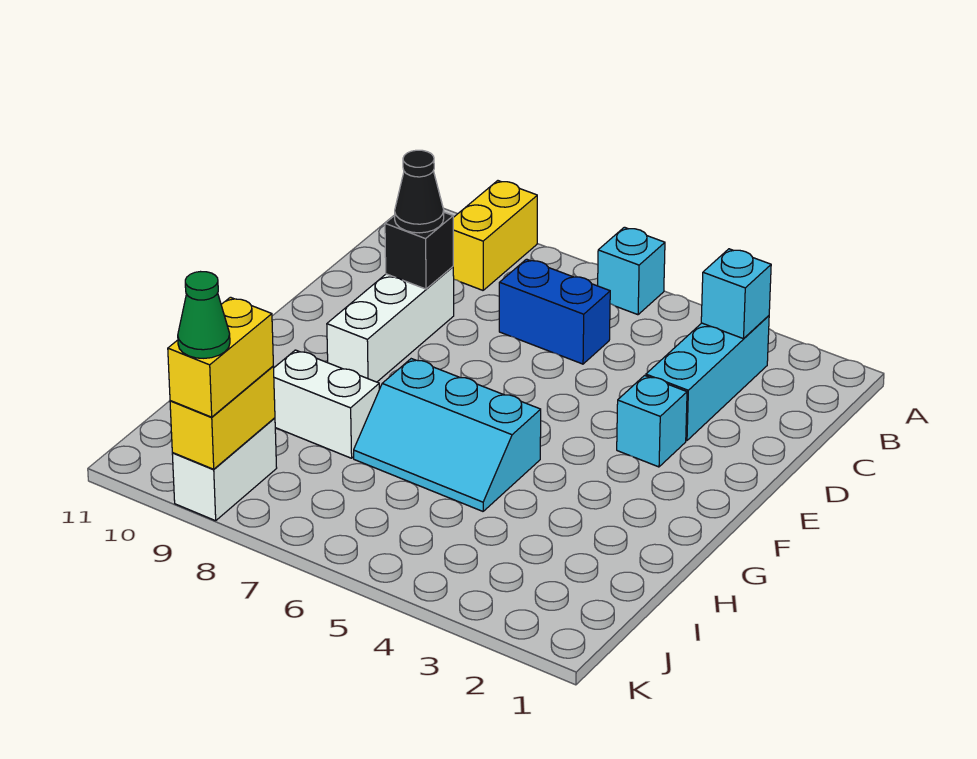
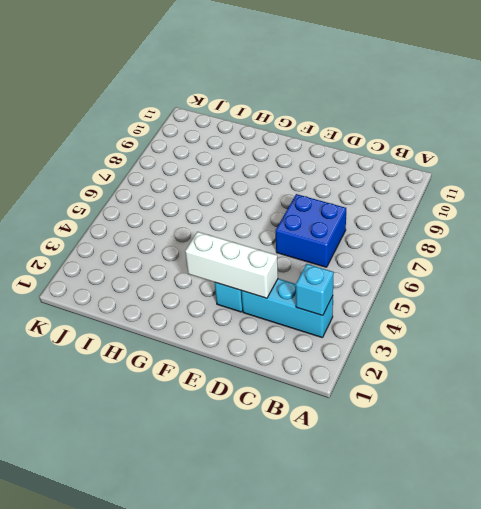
blue brick C6:D7 level 1 -> blue brick C6:C7 level 1
white brick D3:F3 level 2 -> white brick D9:F9 level 1
none -> cyan brick A6 level 1
none -> yellow brick A9:B9 level 1
none -> cyan slope G5:H7 level 1 top G

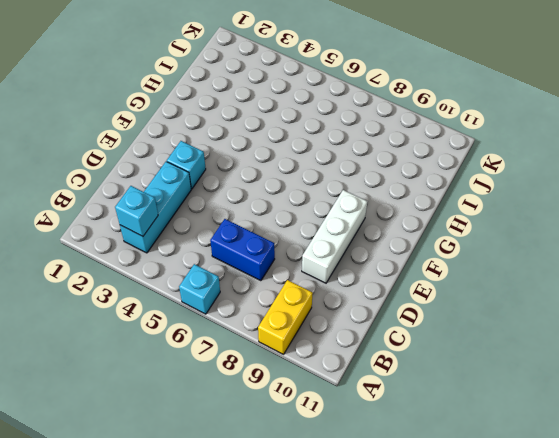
none -> cyan slope G5:H7 level 1 top G
none -> white brick H8:H9 level 1
none -> white brick J9:K9 level 1

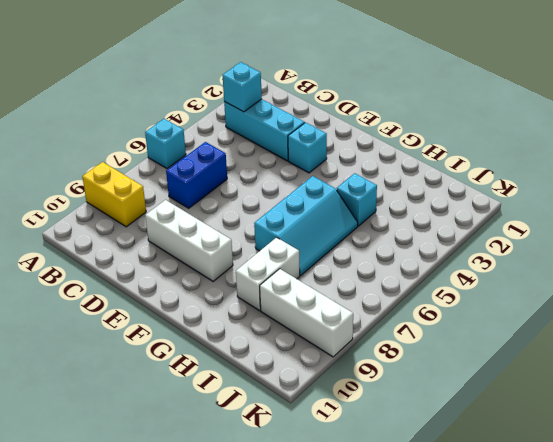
cyan brick H4 level 1 -> none
white brick I9:K9 level 1 -> white brick J9:K9 level 1
none -> black brick D9 level 2
none -> yellow brick J9:K9 level 2
none -> black cone D9 level 3

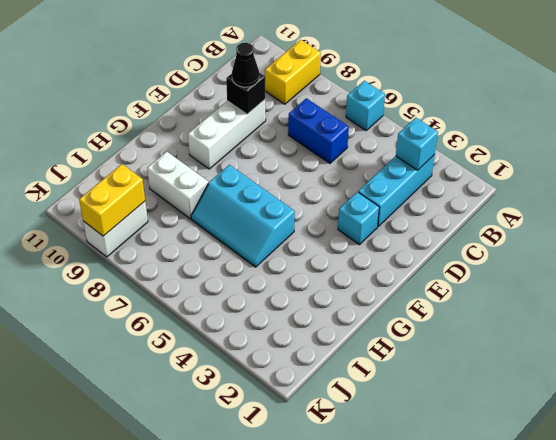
none -> yellow brick J9:K9 level 3
none -> green cone K9 level 4

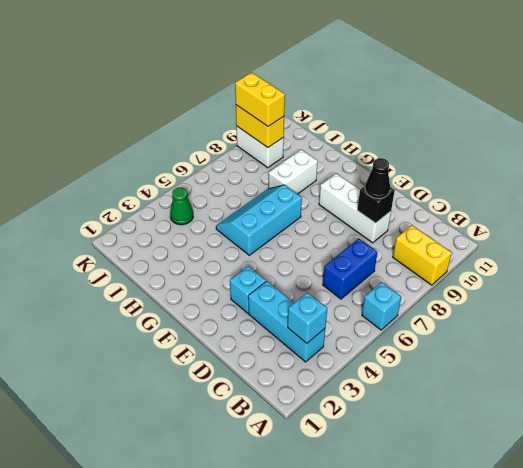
green cone J4 level 1 -> green cone K9 level 4

